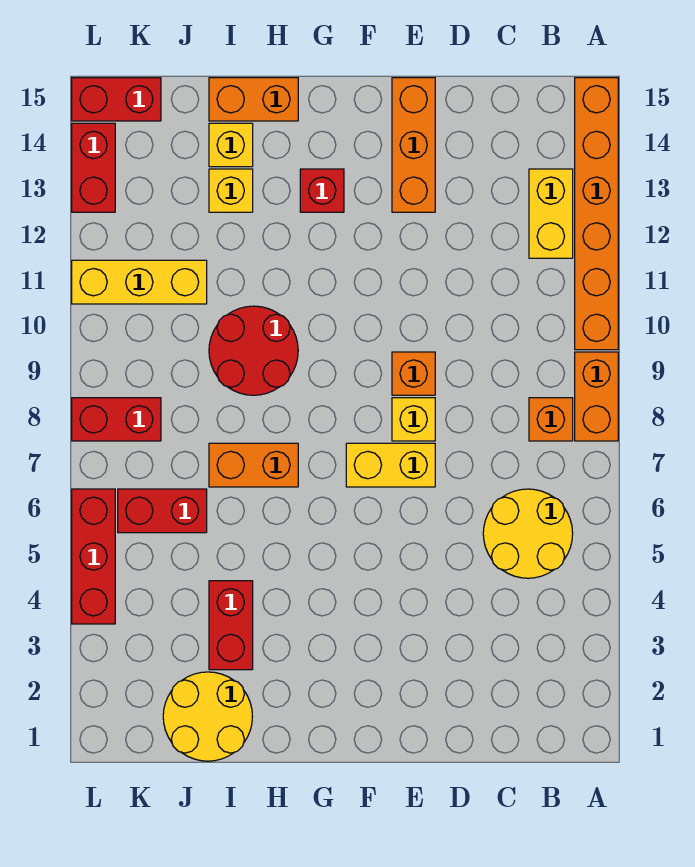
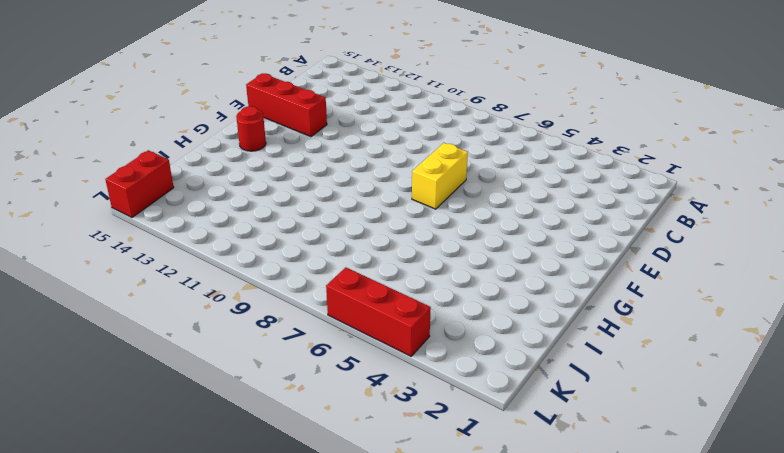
red brick E13:E15 level 1 -> orange brick E13:E15 level 1
red round brick G14 level 1 -> none
none -> orange brick A8:A9 level 1
none -> orange brick A10:A15 level 1
none -> yellow round brick B5:C6 level 1

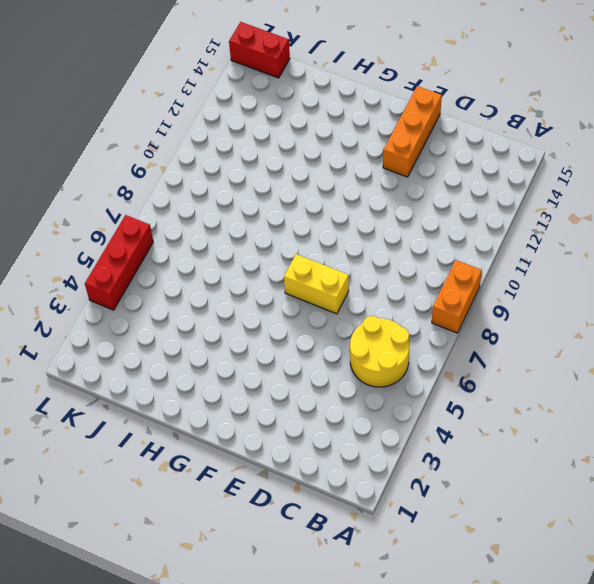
none -> orange brick A10:A15 level 1
none -> orange brick B8 level 1
none -> yellow brick B12:B13 level 1

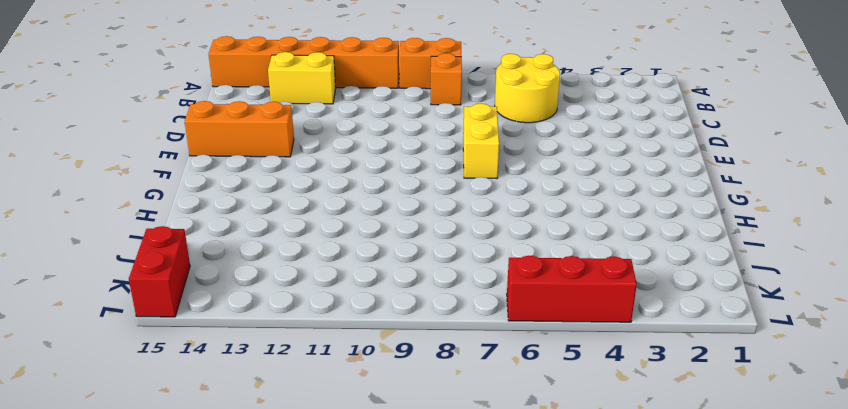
none -> yellow brick E8 level 1
none -> orange brick E9 level 1
none -> red brick G13 level 1

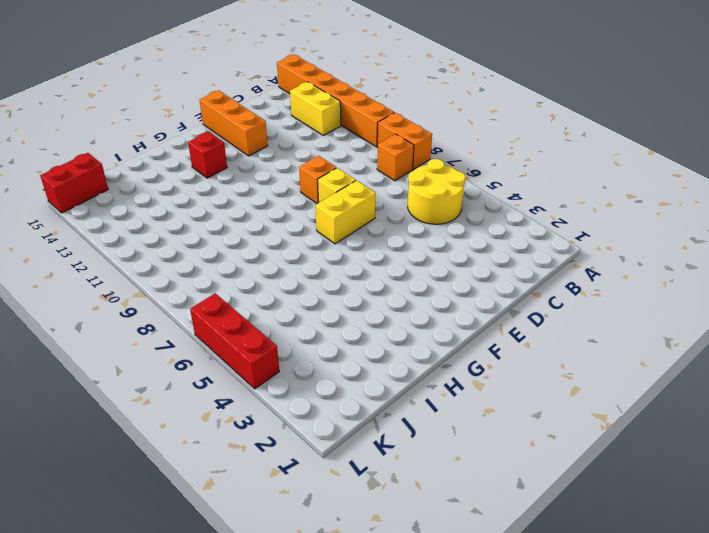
none -> orange brick H7:I7 level 1
none -> red round brick H9:I10 level 1
none -> orange brick H15:I15 level 1

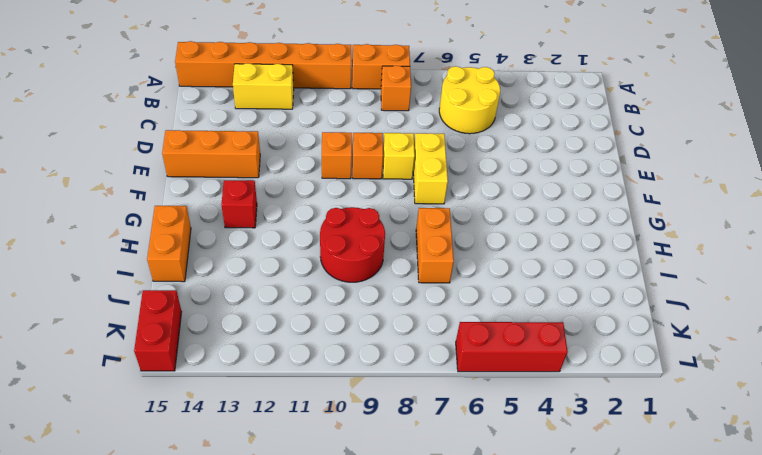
orange brick E10 level 1 -> none
none -> yellow round brick I1:J2 level 1
none -> red brick I3:I4 level 1
none -> yellow brick I13 level 1

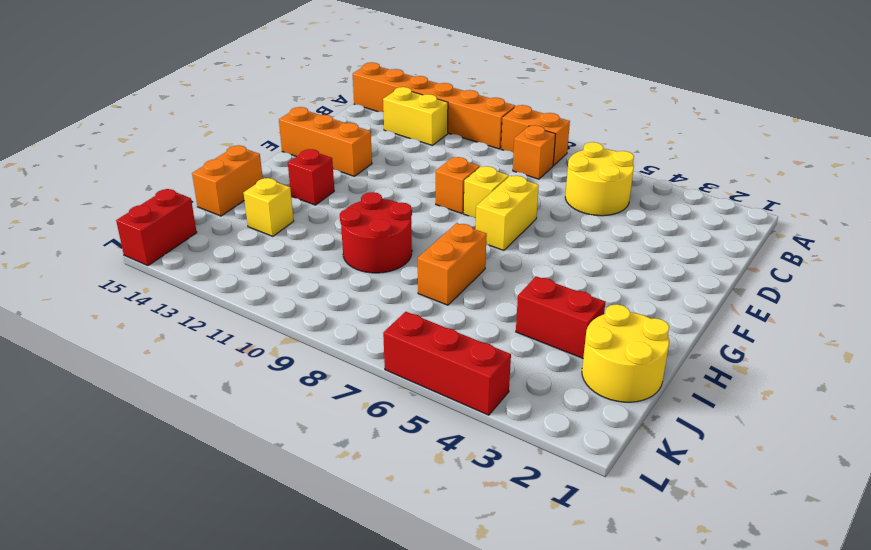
none -> yellow brick I14 level 1
none -> red brick J6:K6 level 1
none -> yellow brick J11:L11 level 1

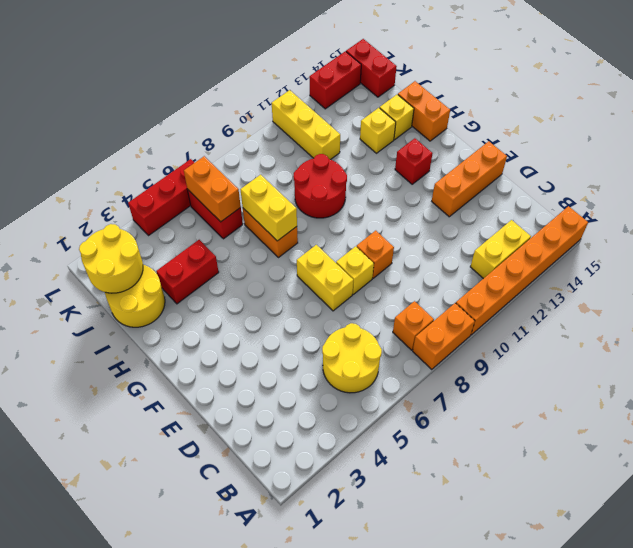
yellow brick H7:I7 level 2 -> none
yellow round brick J1:K2 level 2 -> none
orange brick J6:K6 level 2 -> none
none -> red brick K8:L8 level 1

